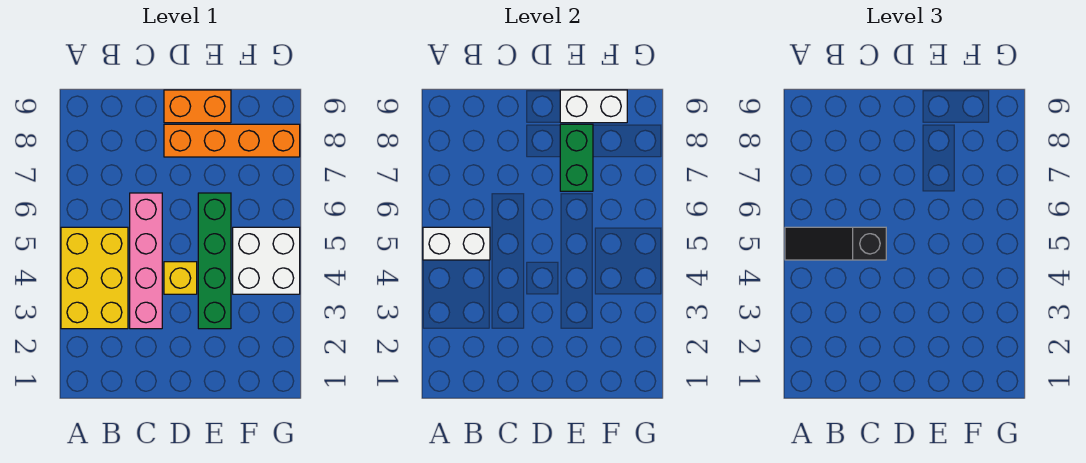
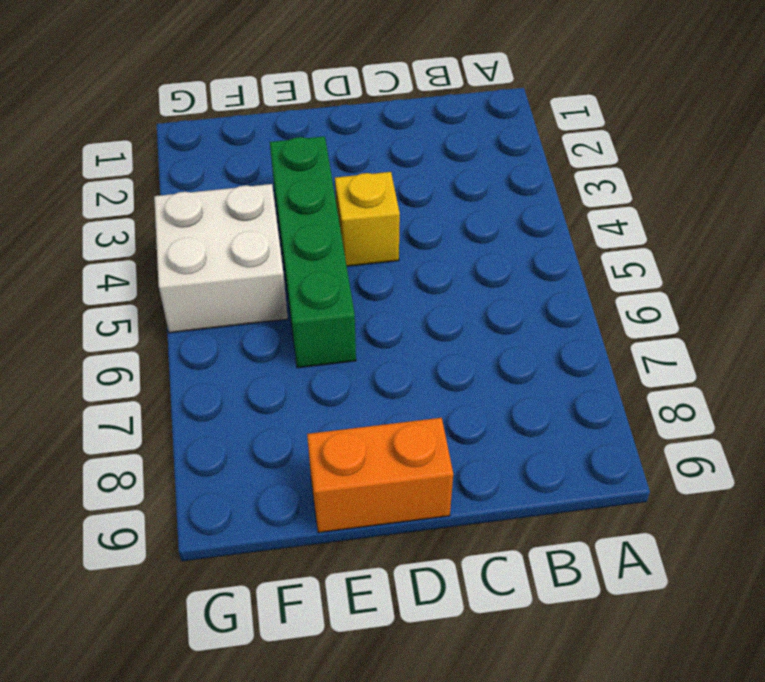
none -> yellow brick A3:B5 level 1
none -> pink brick C3:C6 level 1

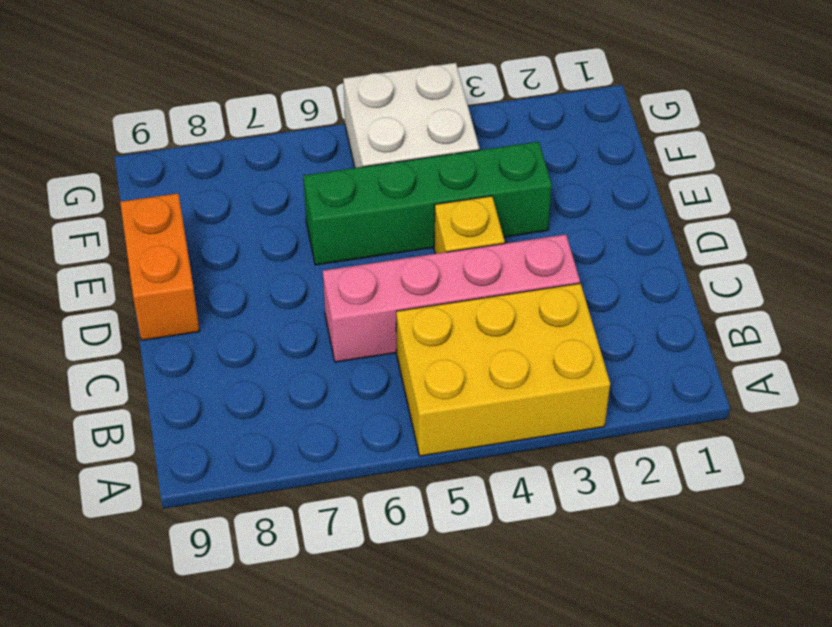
none -> orange brick D8:G8 level 1
none -> white brick A5:B5 level 2

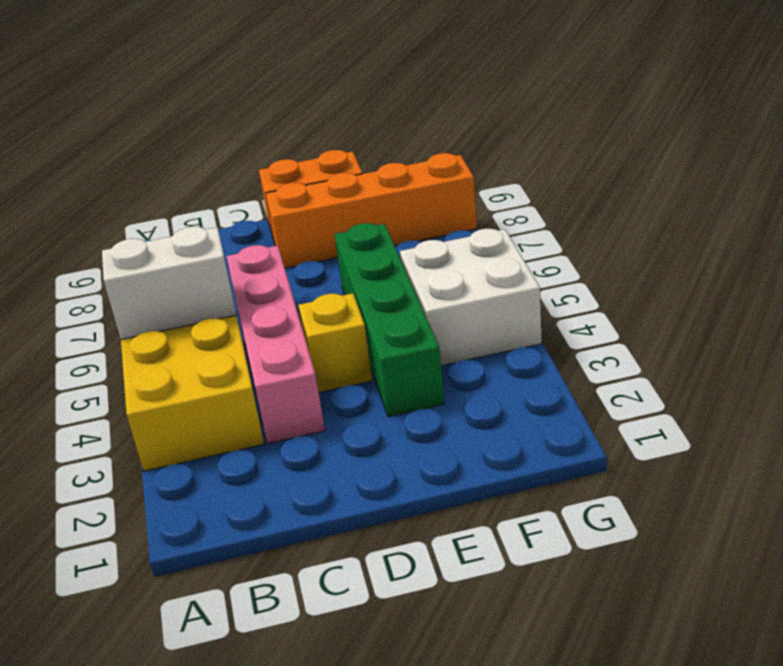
none -> green brick E7:E8 level 2
none -> white brick E9:F9 level 2

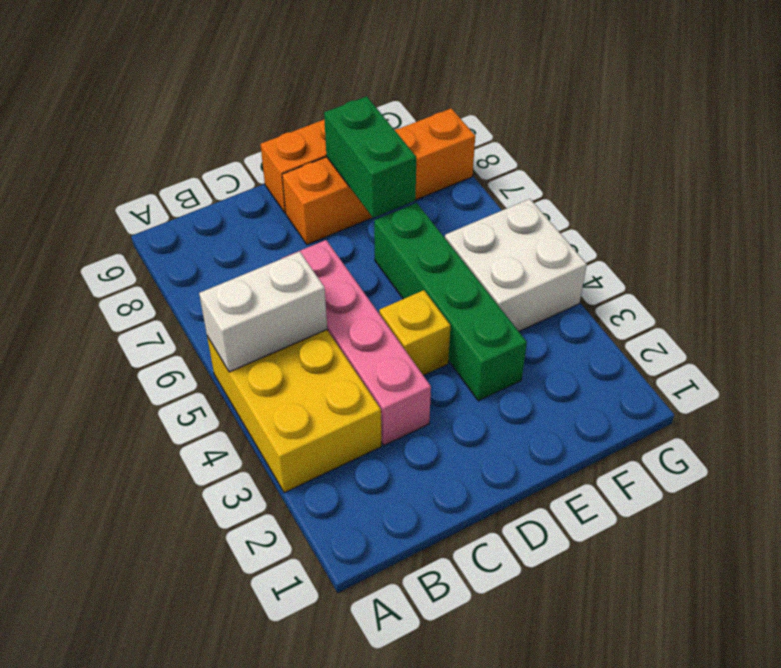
none -> white brick E9:F9 level 2
none -> black slope A5:C5 level 3 top C

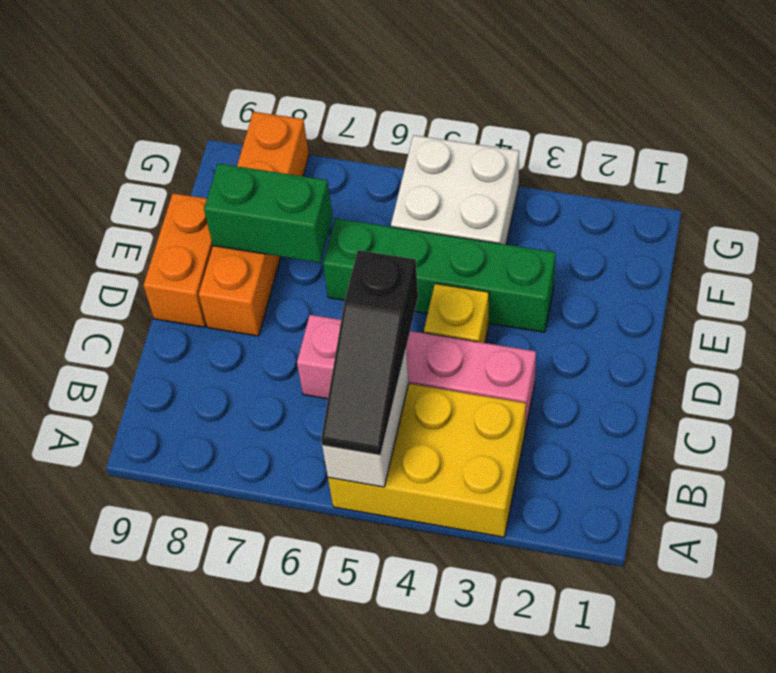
none -> white brick E9:F9 level 2

